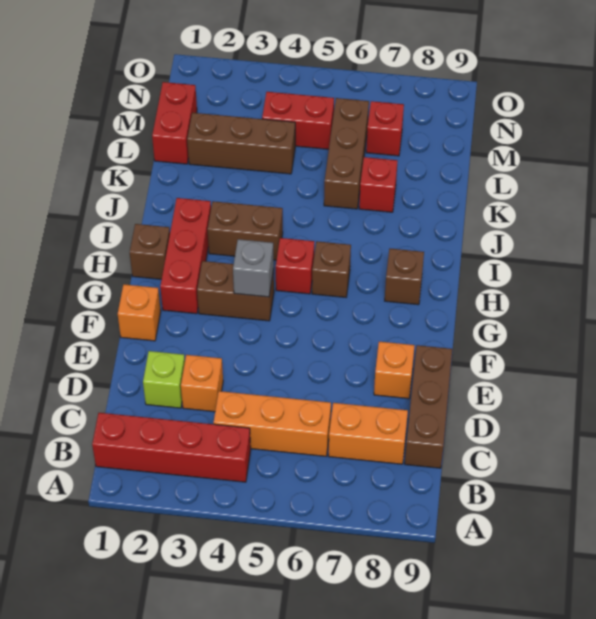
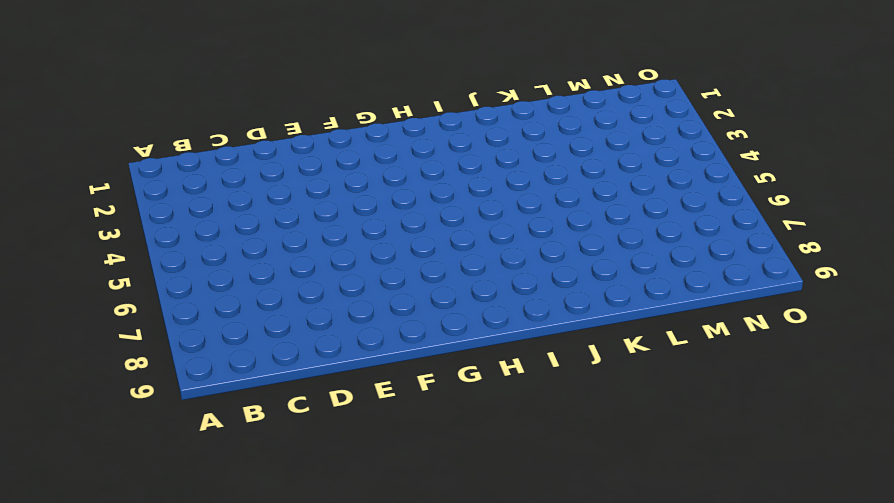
none -> red brick B1:B4 level 1
none -> orange brick C4:C6 level 1
none -> orange brick C7:C8 level 1

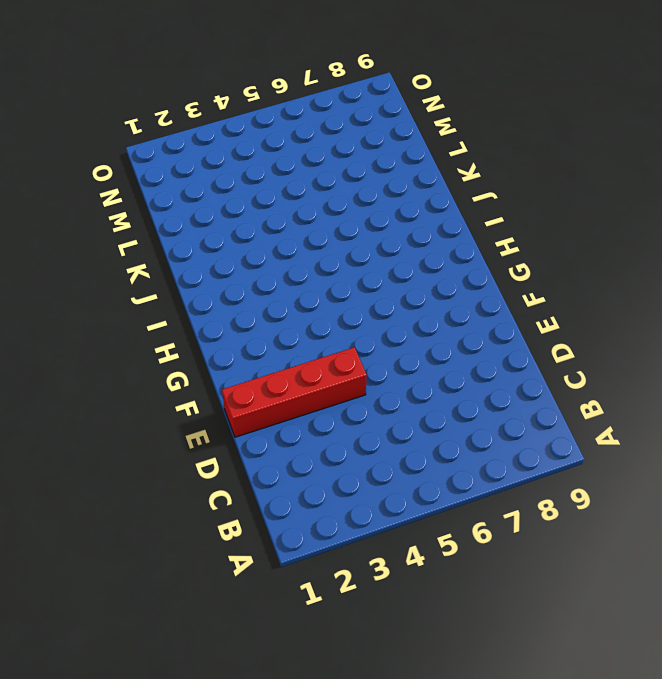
red brick E1:E4 level 1 -> red brick B1:B4 level 1
none -> orange brick C4:C6 level 1
none -> orange brick C7:C8 level 1
none -> brown brick C9:E9 level 1

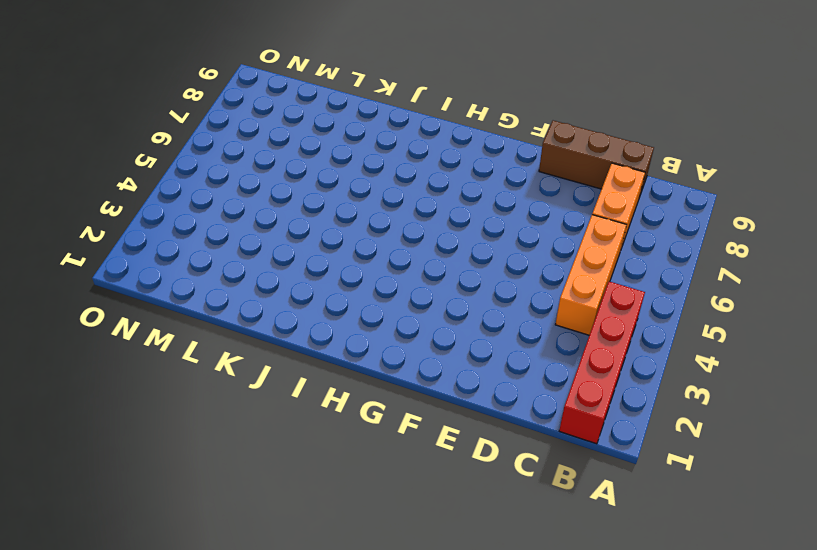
none -> lime brick D2 level 1
none -> orange brick D3 level 1
none -> orange brick E8 level 1

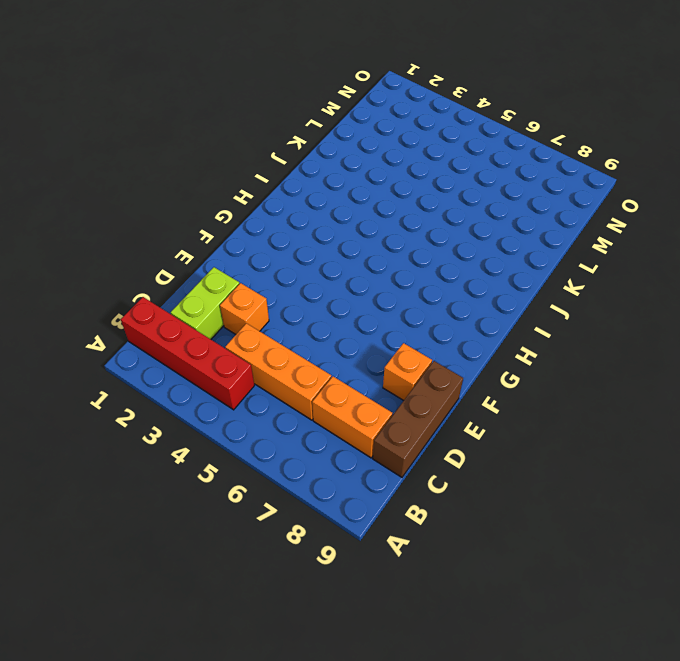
lime brick C2:D2 level 1 -> lime brick D2 level 1
none -> orange brick F1 level 1
none -> red brick G2:I2 level 1
none -> brown brick G3:G4 level 1

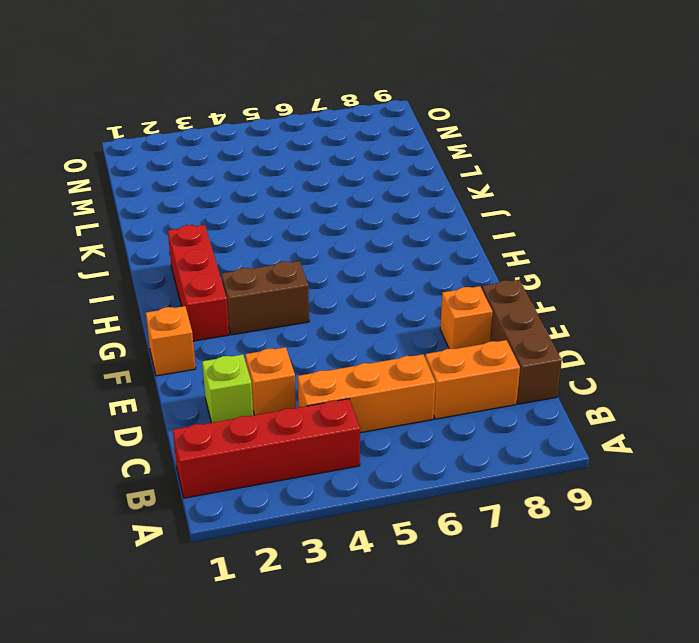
none -> brown brick H1 level 1
none -> red brick H5 level 1
none -> brown brick H6 level 1

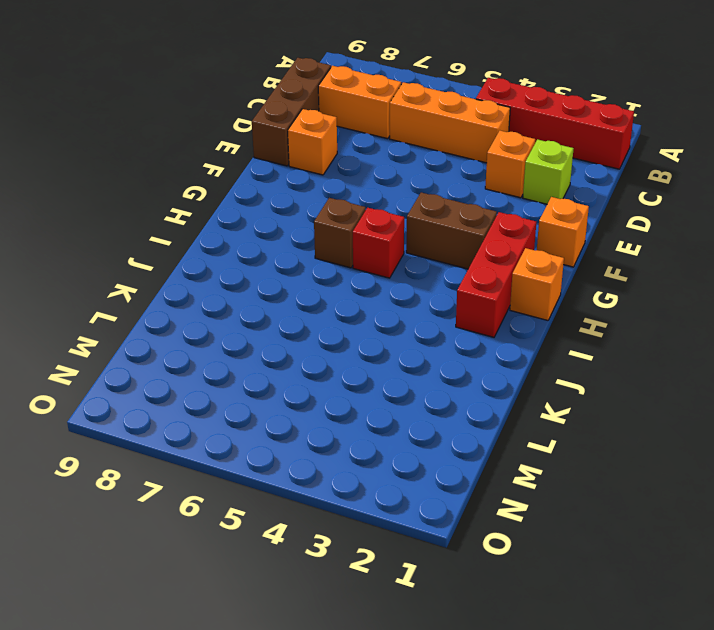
orange brick H1 level 1 -> brown brick H1 level 1
none -> brown brick H8 level 1
none -> brown brick I3:I4 level 1
none -> brown brick K6:M6 level 1

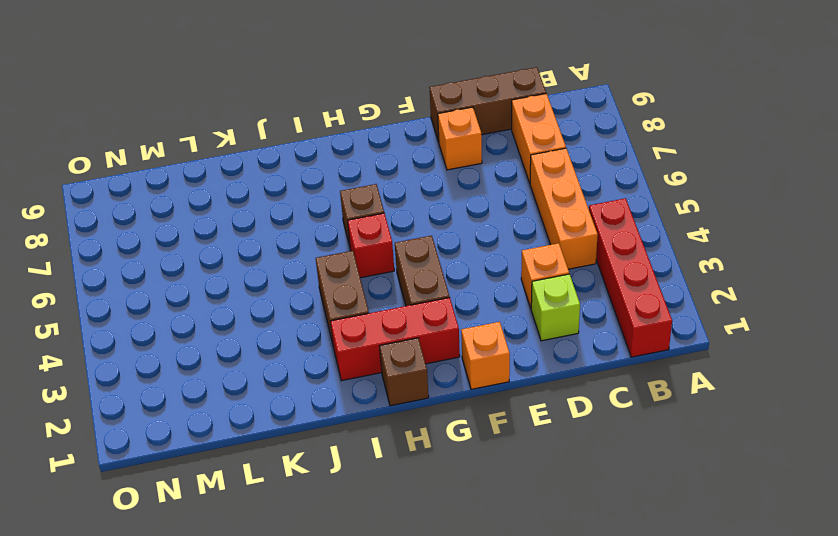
none -> brown brick H8 level 1
none -> brown brick K6:M6 level 1
none -> red brick K7 level 1

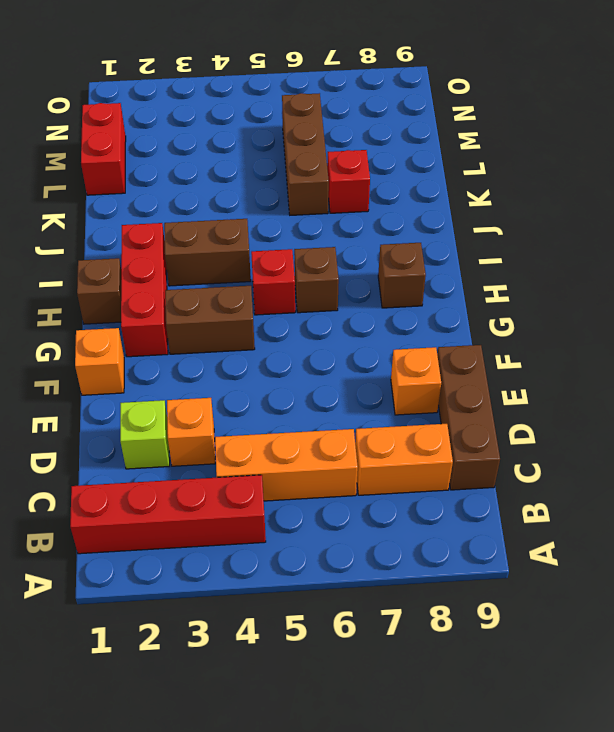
none -> brown brick L2:L4 level 1
none -> red brick M4:M5 level 1
none -> red brick M7 level 1

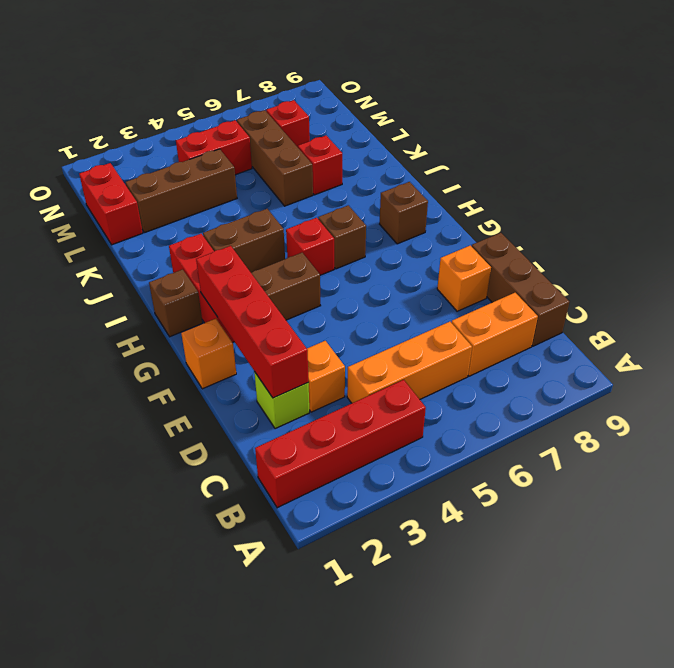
red brick D2:G2 level 2 -> none
none -> grey brick G4 level 2

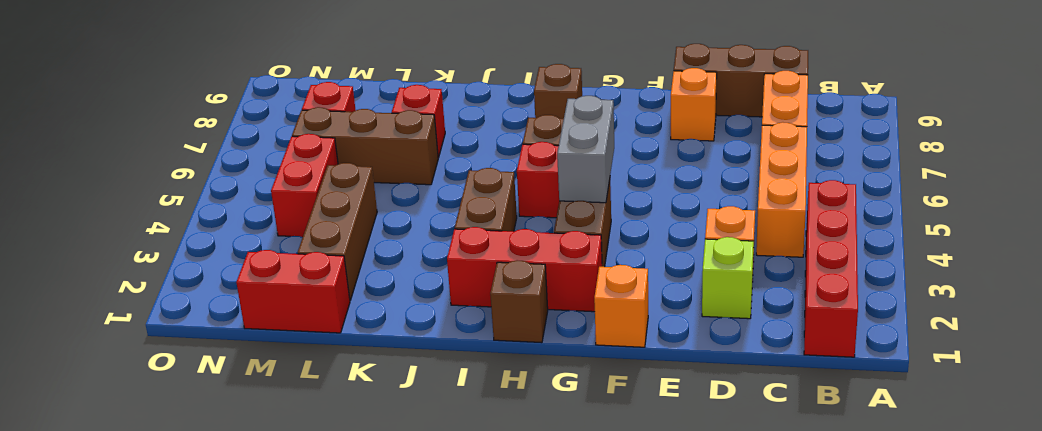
grey brick G4:G5 level 2 -> grey brick G4 level 2

